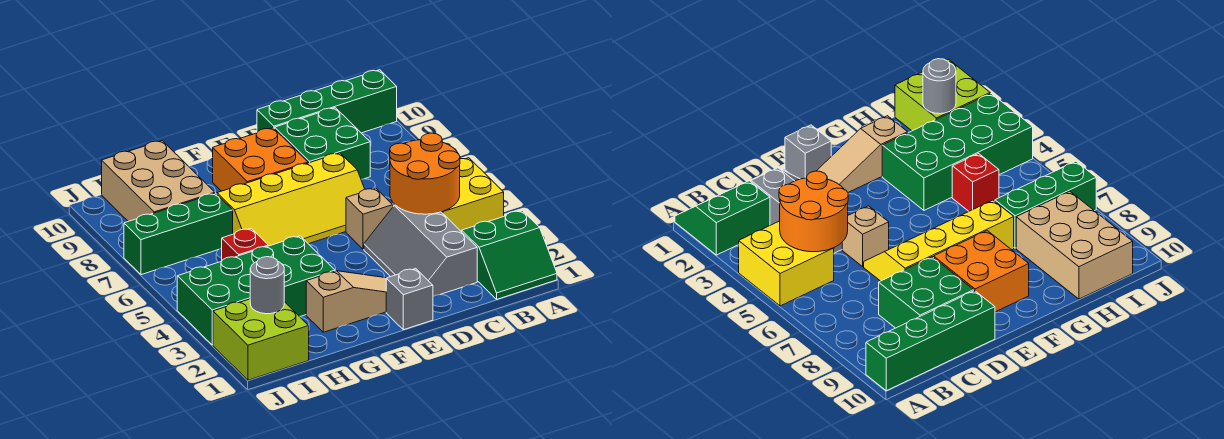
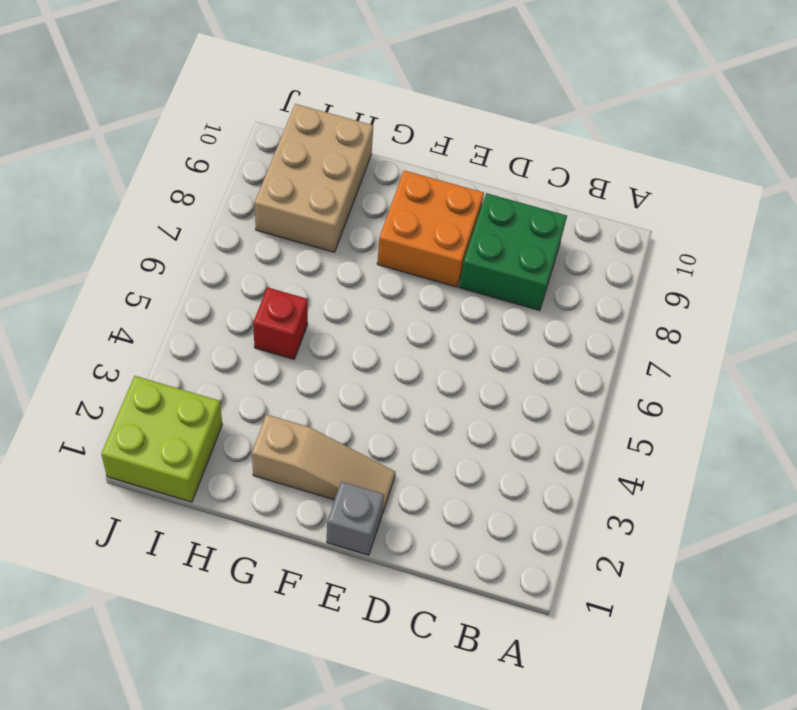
none -> green slope A1:B2 level 1 top 2
none -> yellow brick A4:B5 level 1
none -> green brick A10:D10 level 1

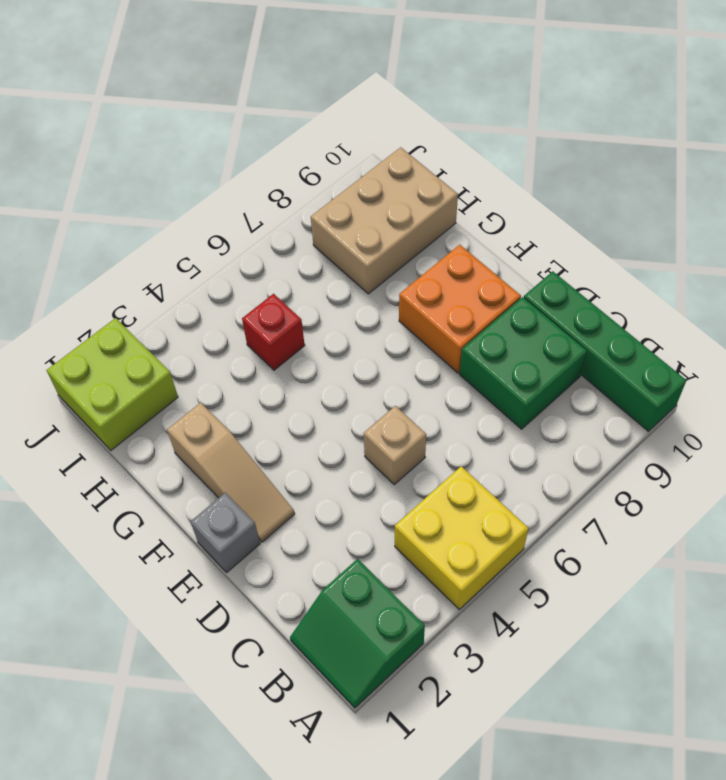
none -> grey slope C2:D4 level 1 top C
none -> yellow slope D6:G7 level 1 top 7
none -> green brick G3:J4 level 1

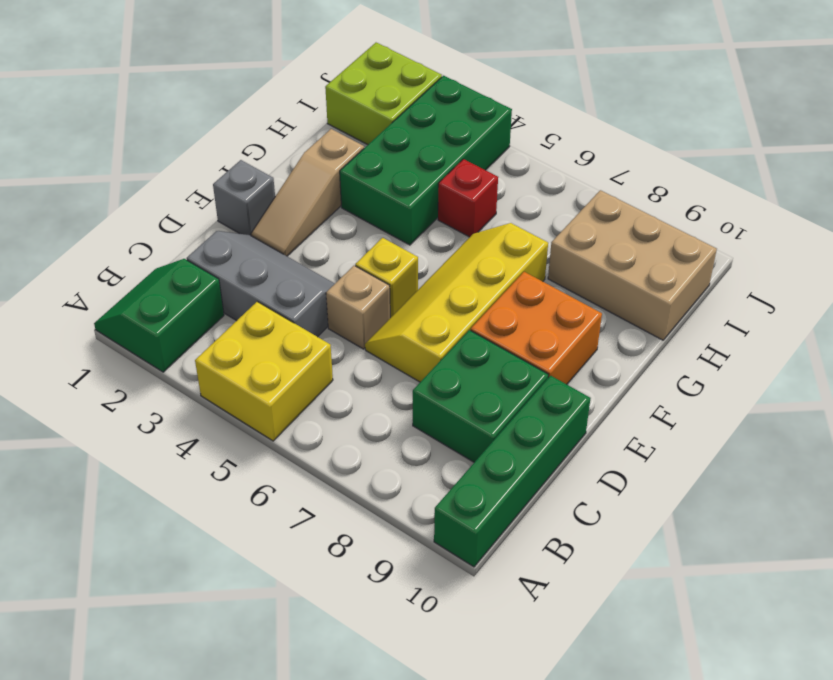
yellow brick E5 level 1 -> none
none -> green brick H7:J7 level 1
none -> orange round brick B4:C5 level 2
none -> grey round brick I2 level 2

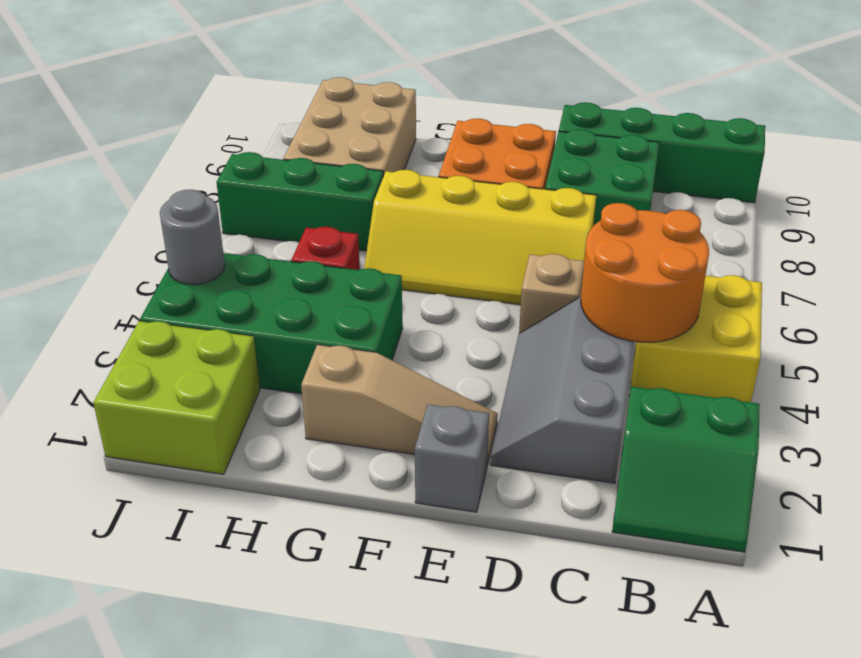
grey round brick J4 level 2 -> grey round brick I2 level 2

